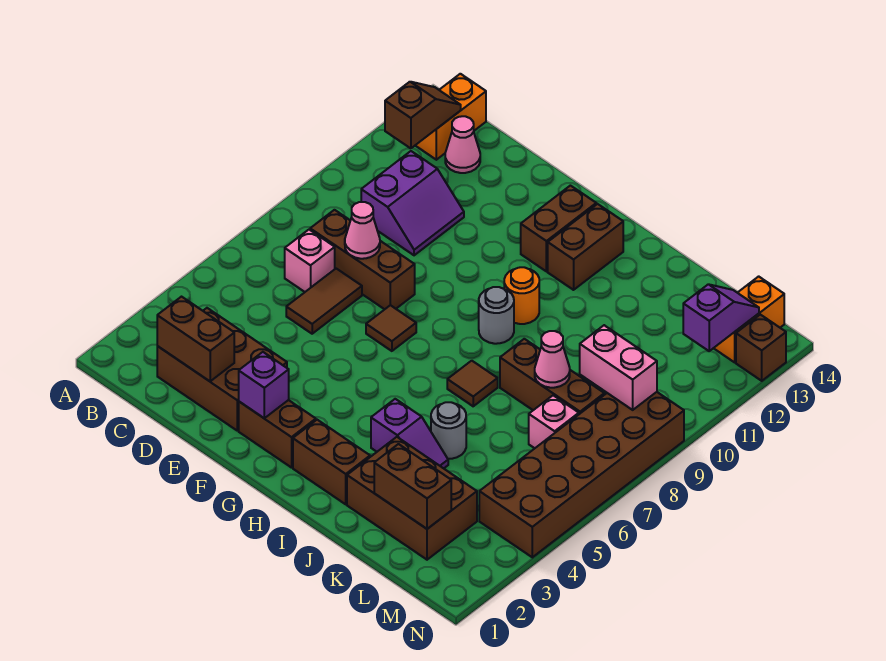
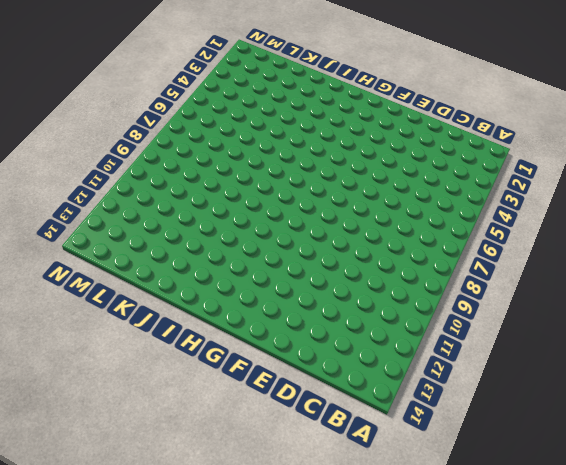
none -> orange brick B13:B14 level 1
none -> brown brick C2:E3 level 1
none -> pink brick C7 level 1
none -> brown brick C8:E8 level 1

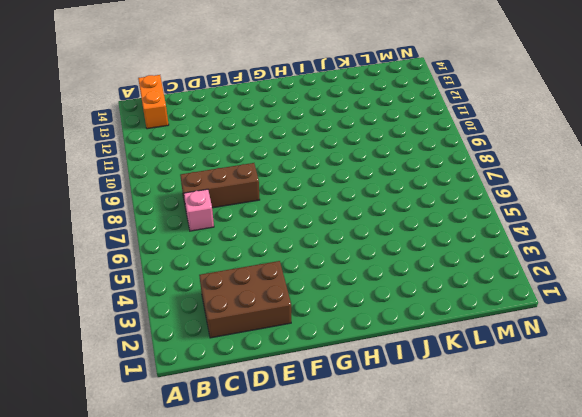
none -> purple slope C10:D11 level 1 top C
none -> pink cone C13 level 1
none -> brown tile D6:D7 level 1
none -> brown brick F2:G2 level 1

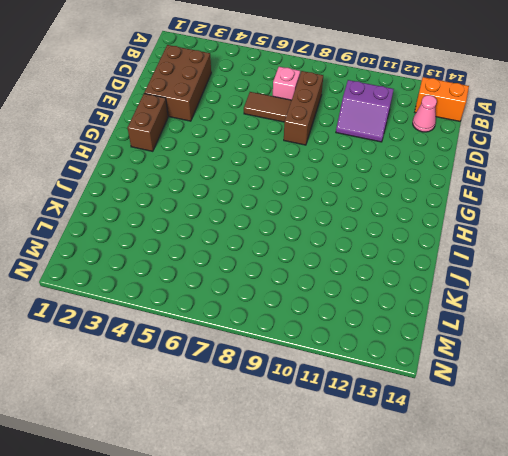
none -> brown tile F7 level 1
none -> brown brick G12:G13 level 1
none -> brown brick H2:I2 level 1
none -> grey round brick H9 level 1

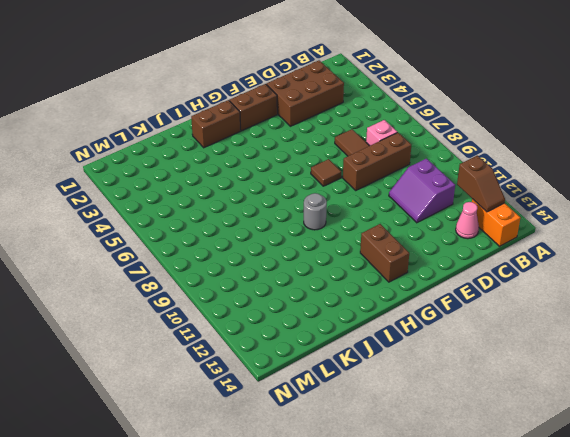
none -> orange round brick H10 level 1
none -> brown brick H12:H13 level 1
none -> purple slope I4:J4 level 1 top I
none -> brown tile I7 level 1

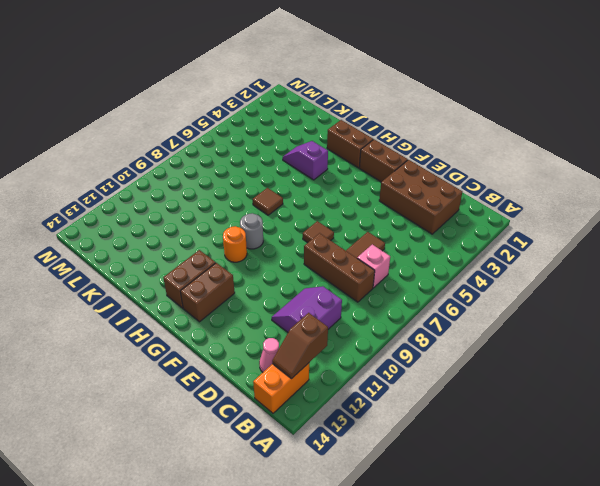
none -> brown brick J2:L3 level 1
none -> grey round brick J5 level 1
none -> brown brick J8:L8 level 1
none -> pink brick L7 level 1

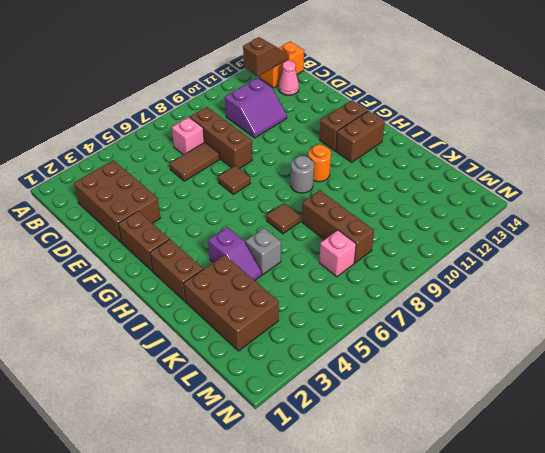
grey brick J5 level 1 -> grey round brick J5 level 1
none -> brown brick M4:N9 level 1
none -> orange brick M13:M14 level 1
none -> brown brick N13 level 1
none -> brown brick C2:D2 level 2

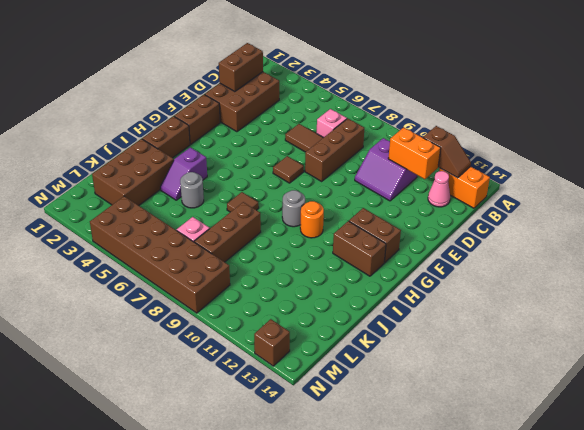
orange brick C11:C12 level 2 -> orange brick M13:M14 level 1
none -> pink cone D8 level 2
none -> purple brick F2 level 2
none -> brown brick K2:L2 level 2
none -> pink cone K8 level 2

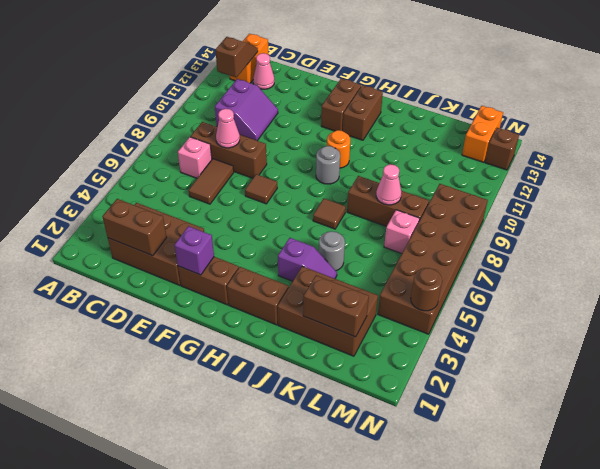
brown round brick N4 level 2 -> none
none -> pink brick L9:M9 level 2
none -> purple slope M12:M13 level 2 top 12

